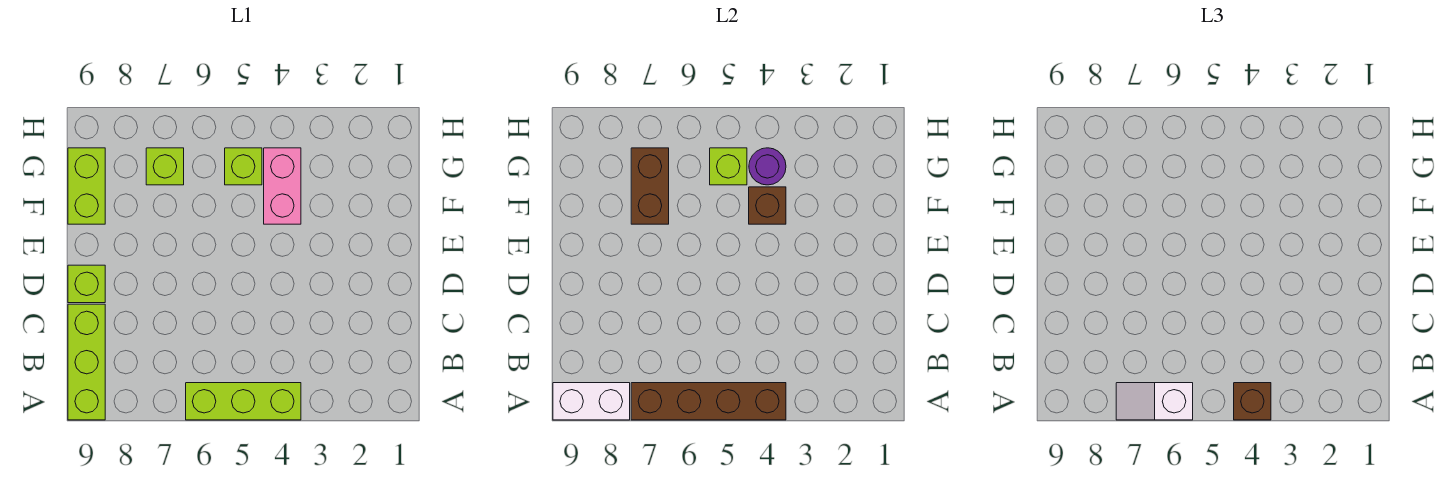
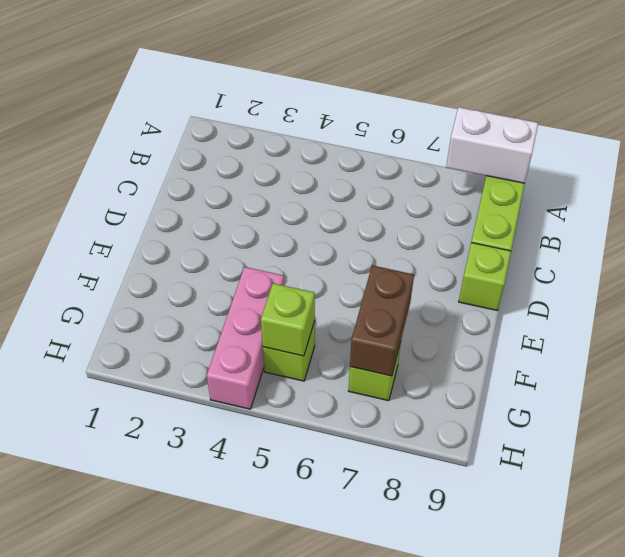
pink brick F4:H4 level 1 -> pink brick F4:G4 level 1
none -> lime brick A4:A6 level 1
none -> lime brick F9:G9 level 1
none -> brown brick A4:A7 level 2

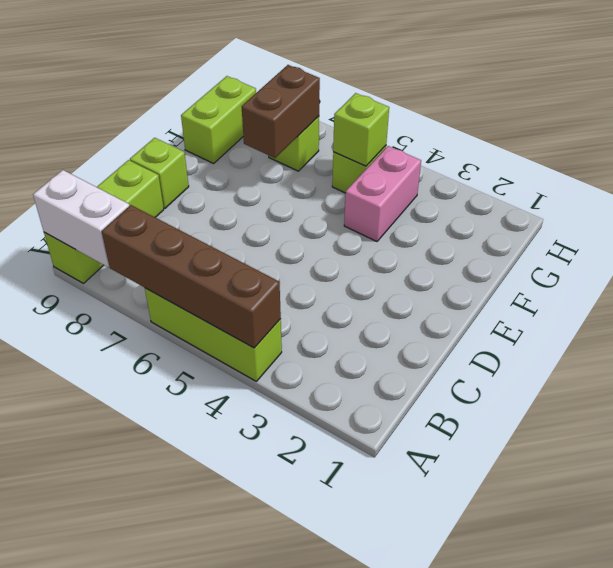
none -> brown brick F4 level 2
none -> purple round brick G4 level 2
none -> brown brick A4 level 3

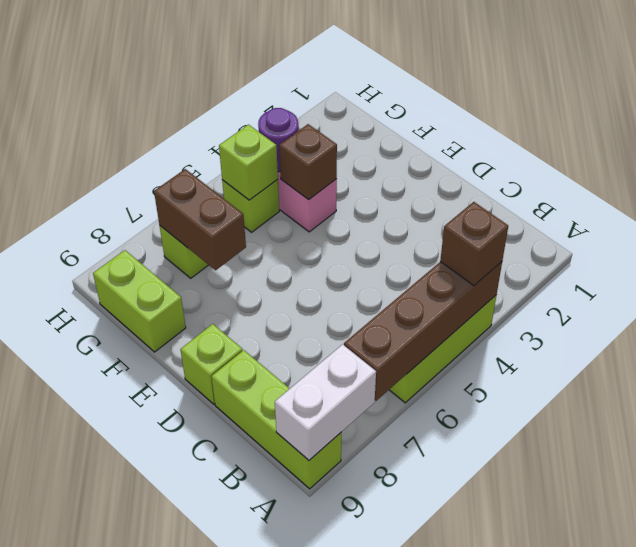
none -> white slope A6:A7 level 3 top 6

